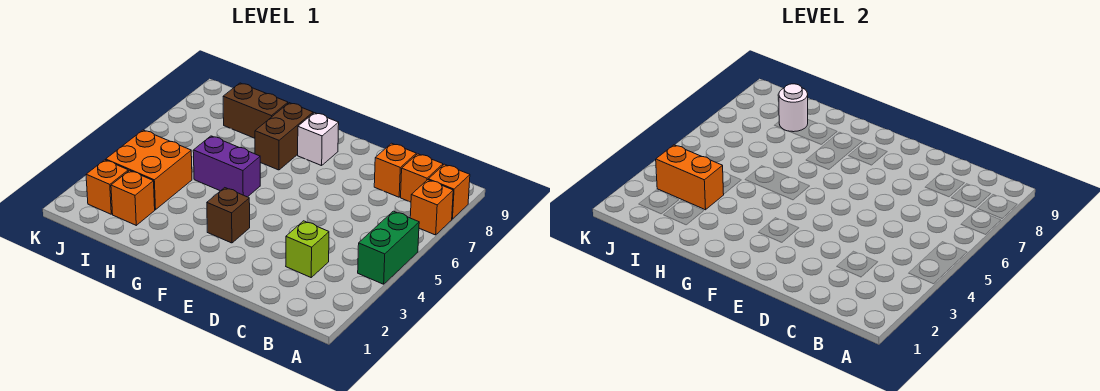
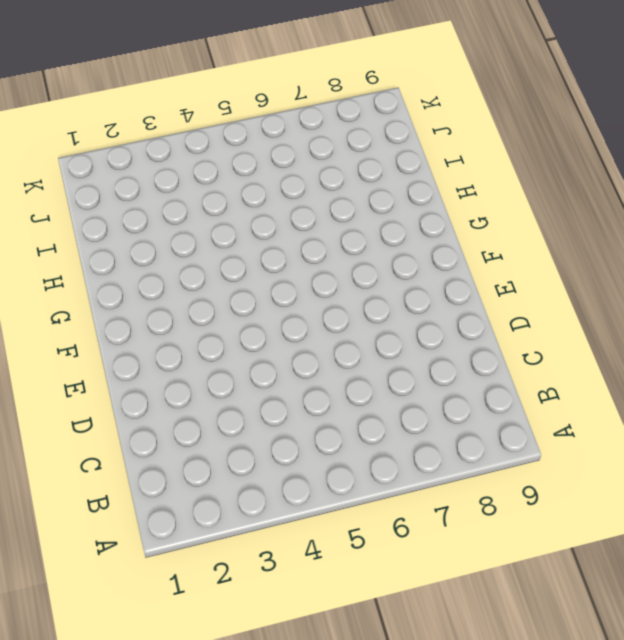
none -> green brick A4:A5 level 1
none -> orange brick A7 level 1
none -> orange brick A8 level 1

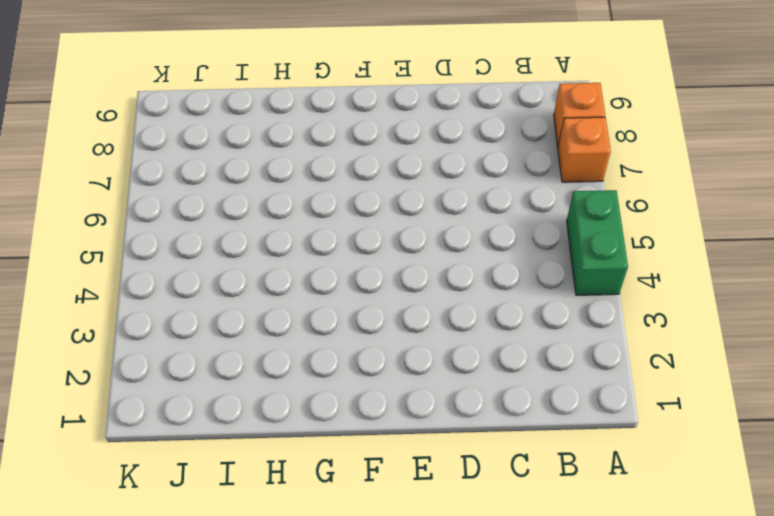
none -> orange brick B8 level 1
none -> lime brick C3 level 1
none -> orange brick C8 level 1

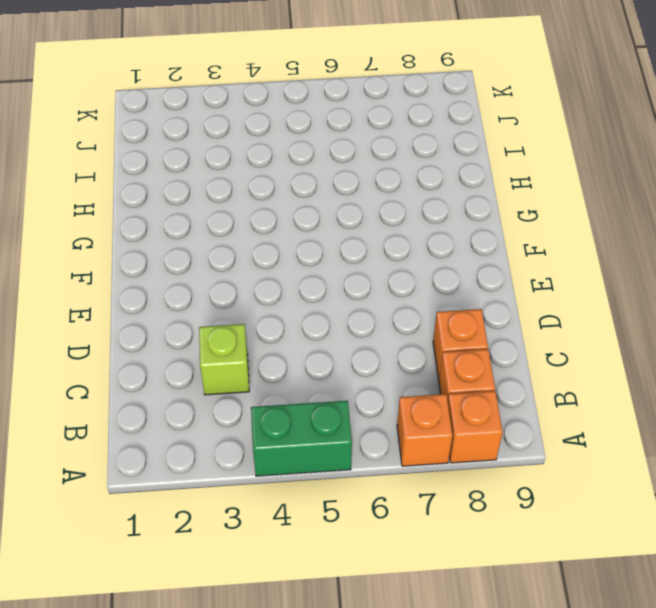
none -> brown brick F3 level 1
none -> white brick F8 level 1
none -> purple brick G5:H5 level 1

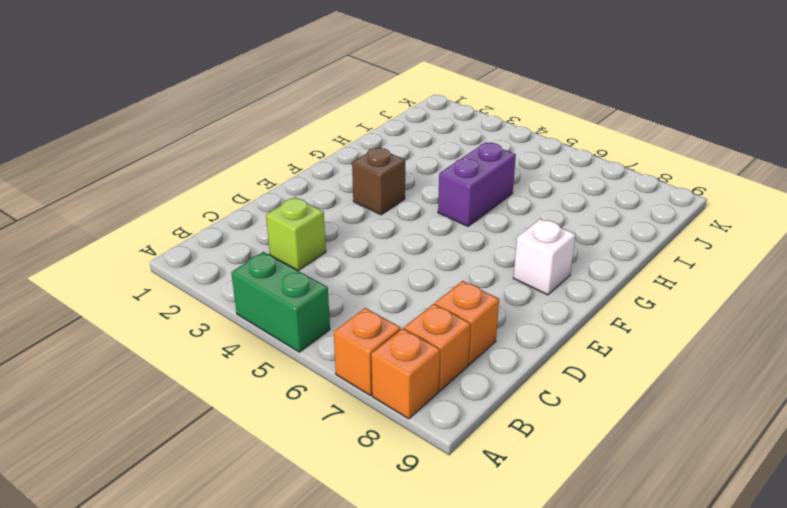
none -> brown brick G7:G8 level 1
none -> brown brick H8:I8 level 1
none -> orange brick I2 level 1

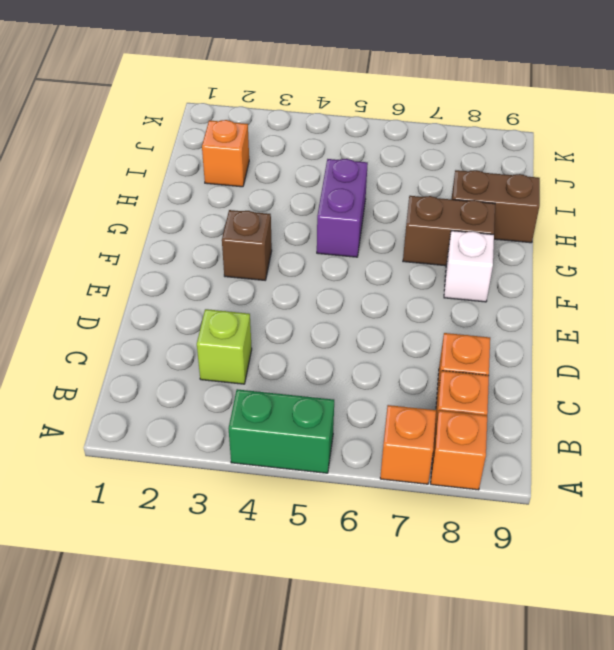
brown brick H8:H9 level 1 -> brown brick H8:I8 level 1
none -> orange brick I3:J4 level 1
none -> orange brick J2 level 1
none -> orange brick I3:J3 level 2

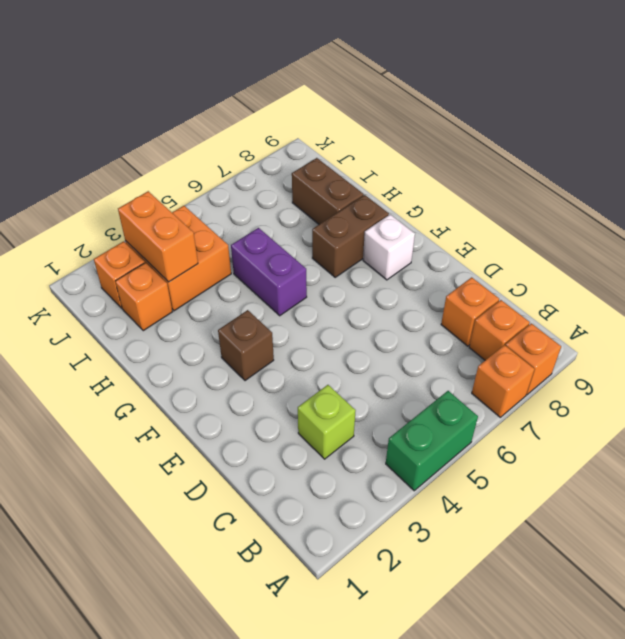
none -> white round brick I8 level 2

